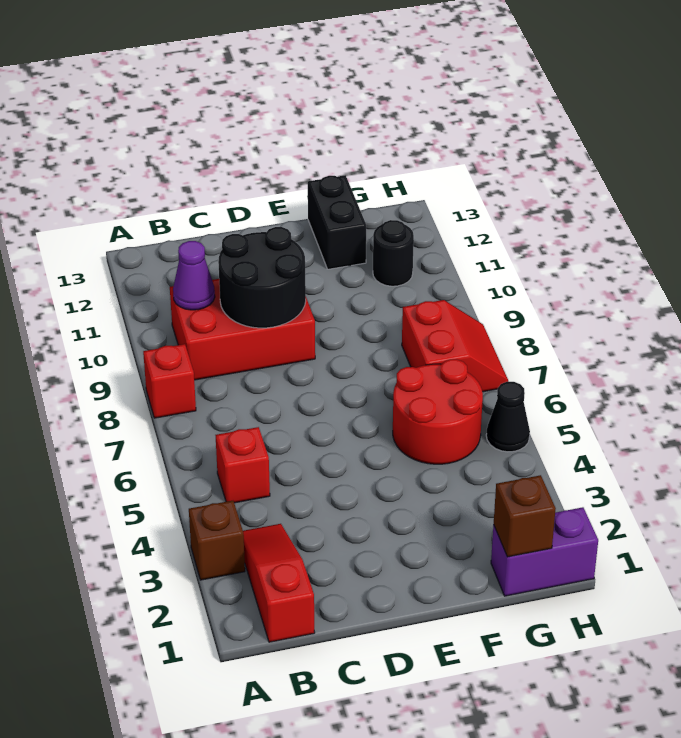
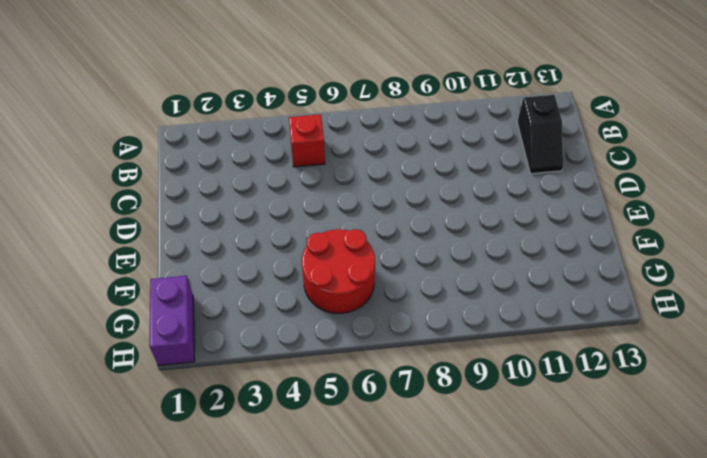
black slope B12:C12 level 1 top B -> none
none -> brown brick A3 level 1
none -> red brick A8 level 1
none -> red slope B1:B3 level 1 top 1

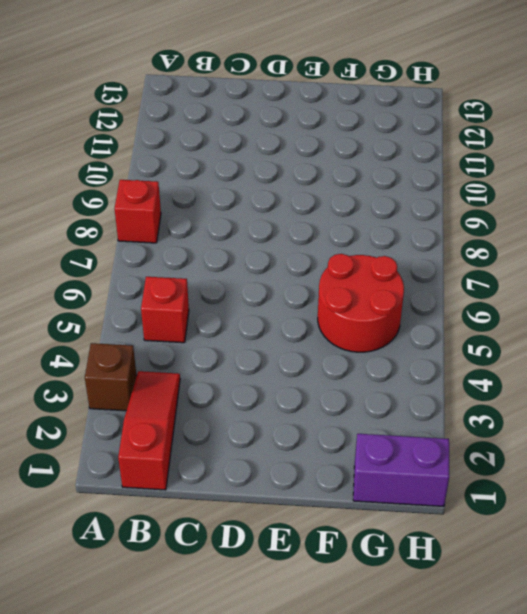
none -> red brick B9:D10 level 1
none -> black brick F12:F13 level 1
none -> red slope G7:H8 level 1 top G

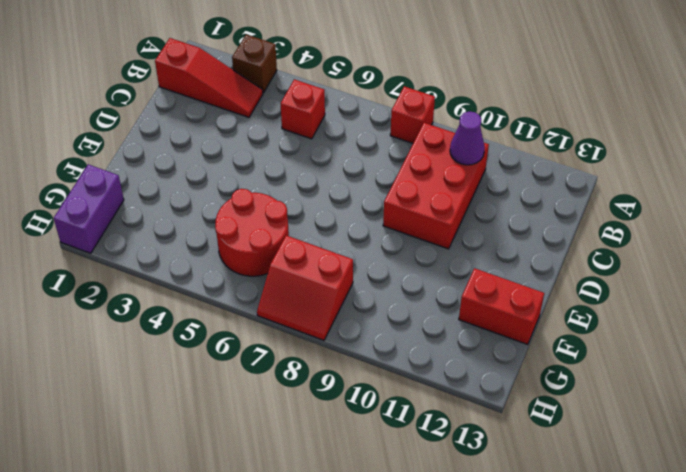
red brick F12:F13 level 1 -> black brick F12:F13 level 1
none -> black round brick G11 level 1
none -> black cone H5 level 1
none -> black round brick C9:D10 level 2

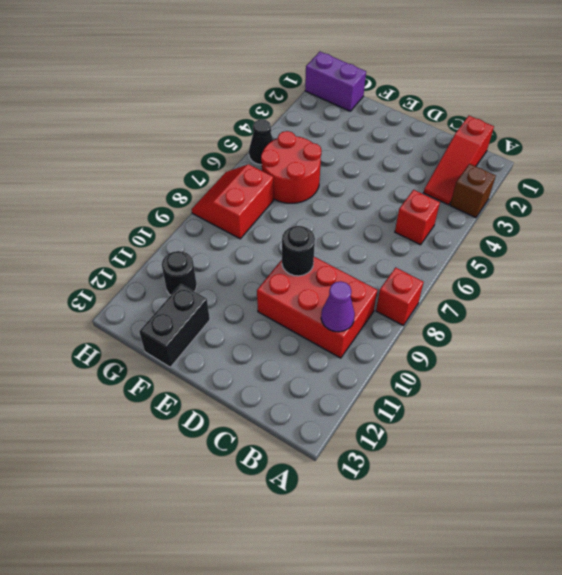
black round brick D9 level 2 -> black round brick C9:D10 level 2
none -> brown brick G1 level 2

